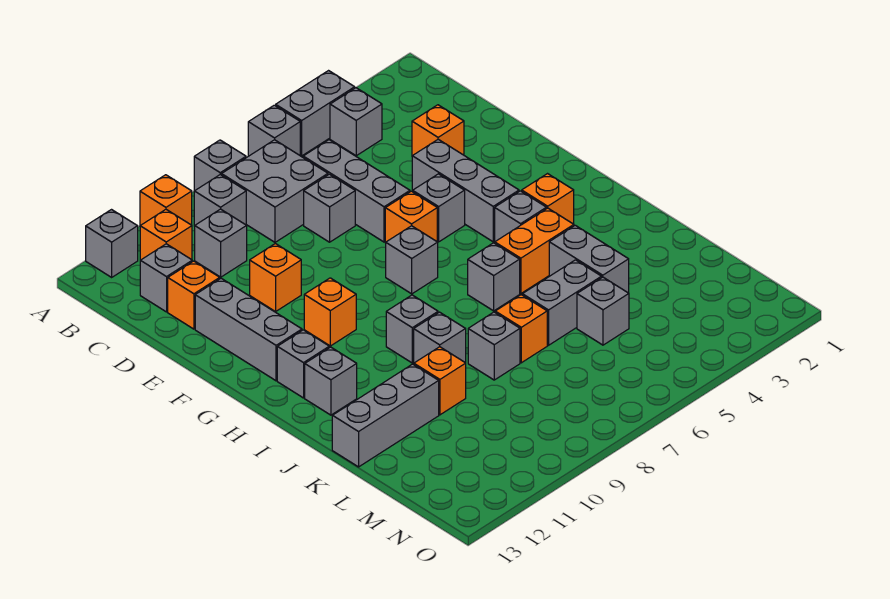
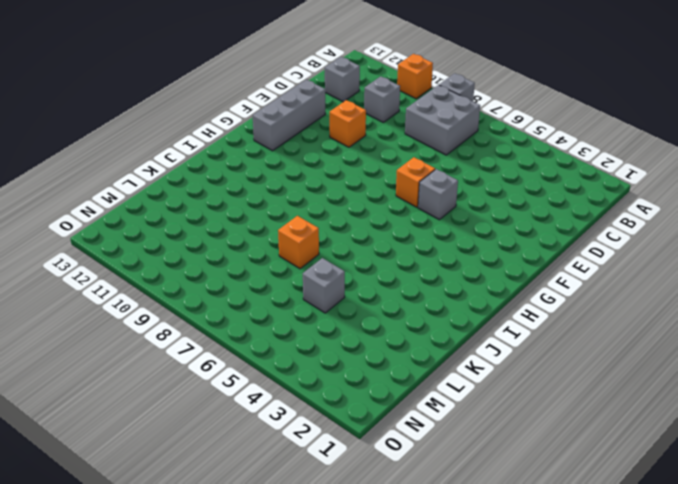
none -> grey brick A4:A5 level 1
none -> grey brick A6 level 1
none -> grey brick A12 level 1
none -> grey brick B4 level 1

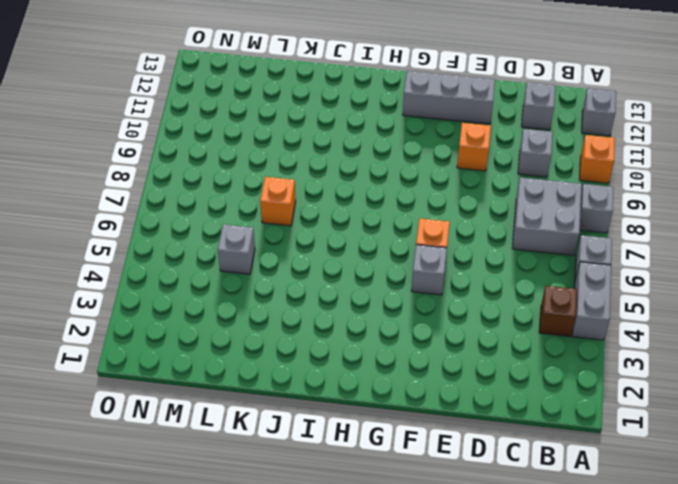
brown brick B4 level 1 -> grey brick B4 level 1
none -> grey brick B9 level 1
none -> orange brick B11 level 1
none -> grey brick C6:E6 level 1
none -> orange brick D3 level 1

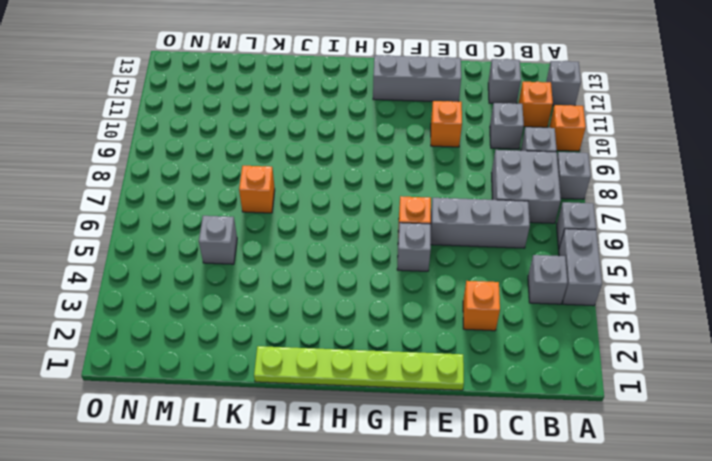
lime plate E1:J1 level 1 -> none
none -> grey brick D7 level 1
none -> orange brick D12 level 1
none -> grey brick E4:G4 level 1
none -> grey brick G7 level 1

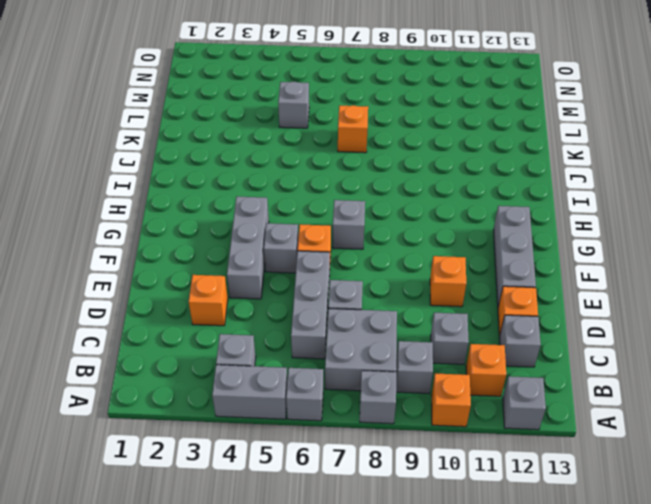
none -> orange brick G10 level 1
none -> orange brick H3 level 1
none -> grey brick H4 level 1
none -> grey brick H12 level 1

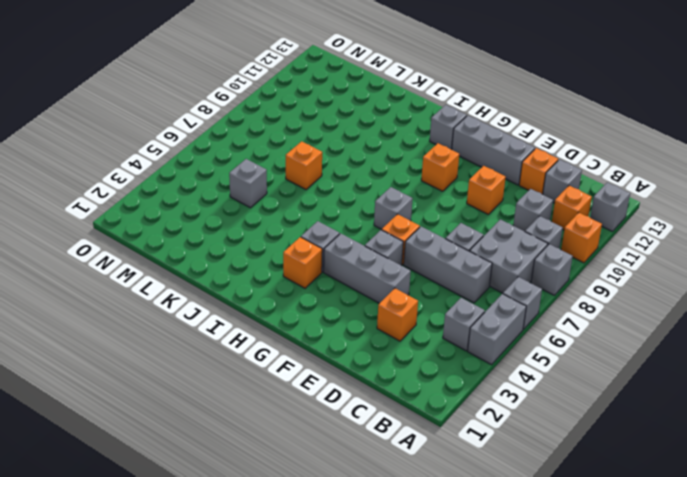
none -> orange brick I4:I5 level 1
none -> grey brick I6 level 1
none -> grey brick I9 level 1
none -> grey brick I12 level 1

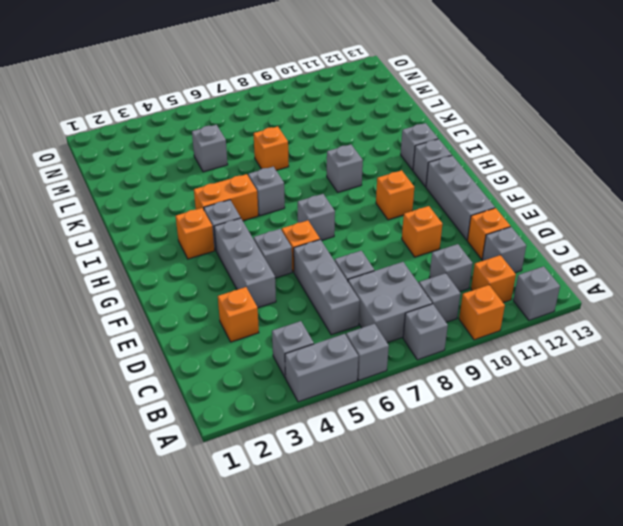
none -> grey brick J4:K4 level 1
none -> grey brick J9 level 1
none -> grey brick K5:K6 level 1
none -> grey brick K8 level 1

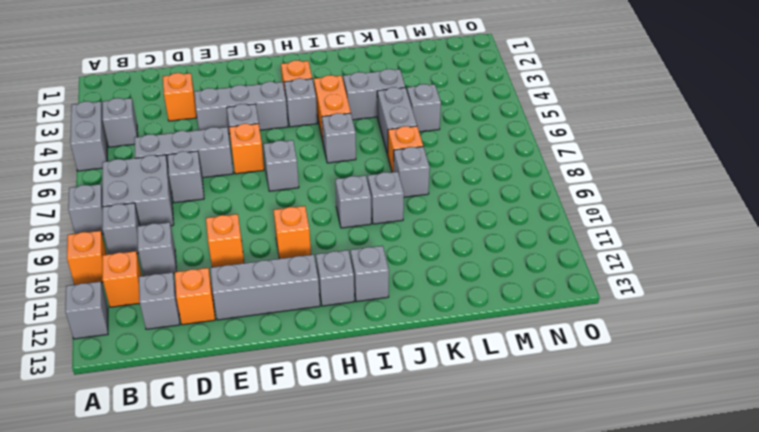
none -> grey brick A6 level 1
none -> orange brick K10 level 1
none -> grey brick K11:K13 level 1

